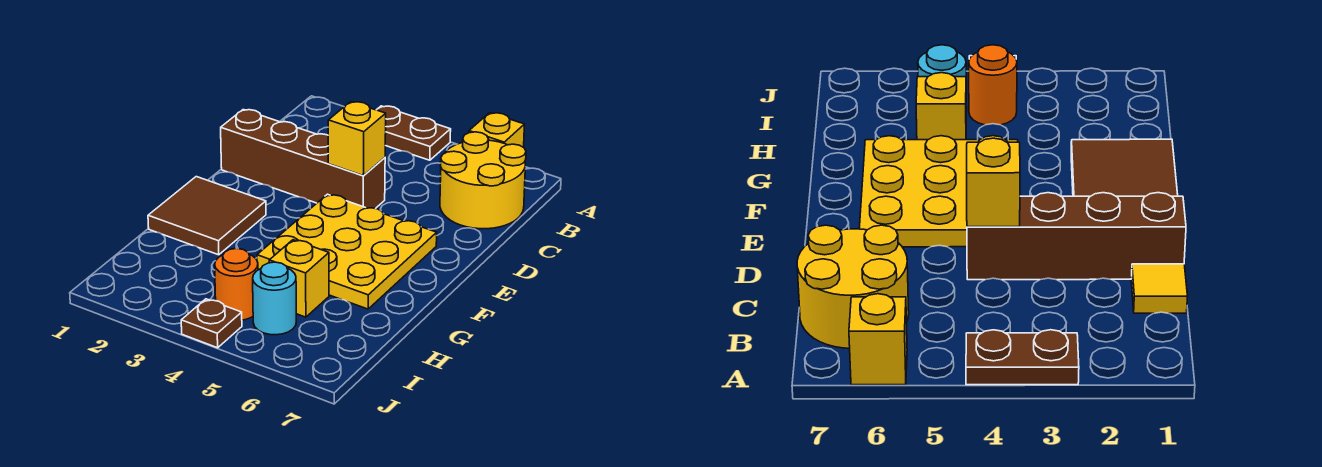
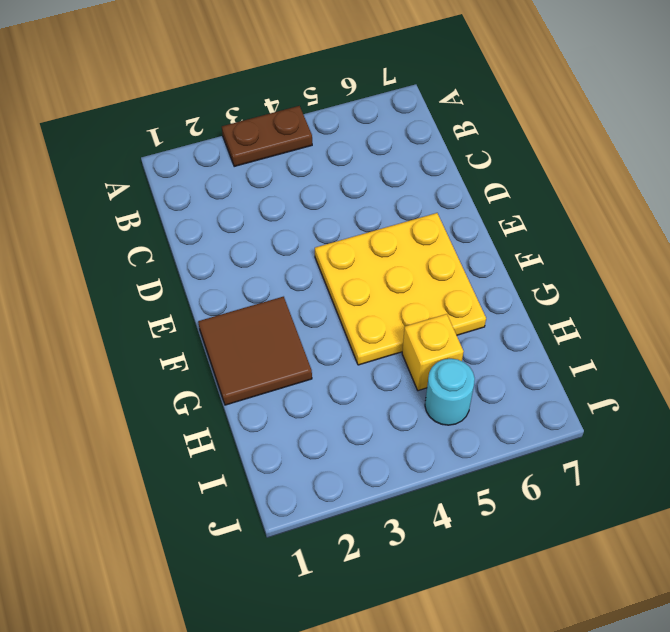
none -> yellow brick A6 level 1
none -> yellow round brick B6:C7 level 1
none -> yellow tile C1 level 1

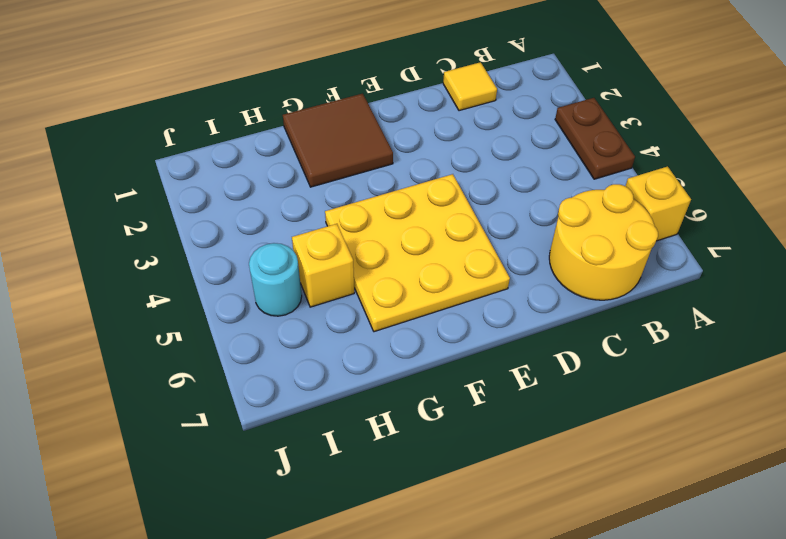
none -> brown brick D1:D4 level 1
none -> orange round brick I4 level 1
none -> brown plate J4 level 1

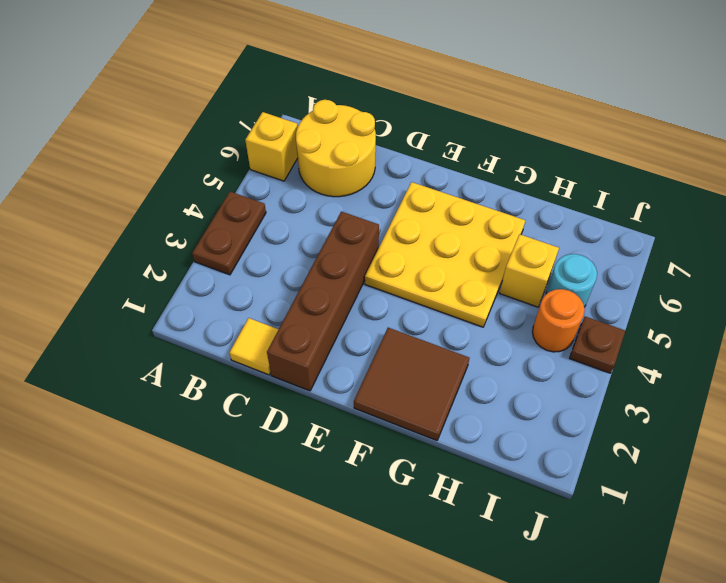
none -> yellow brick D4 level 2

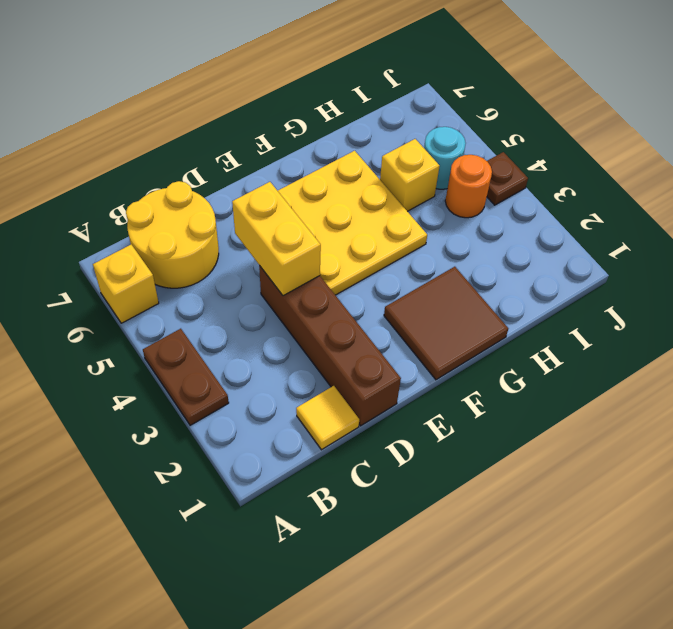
yellow brick D4:D5 level 2 -> yellow brick D4 level 2

